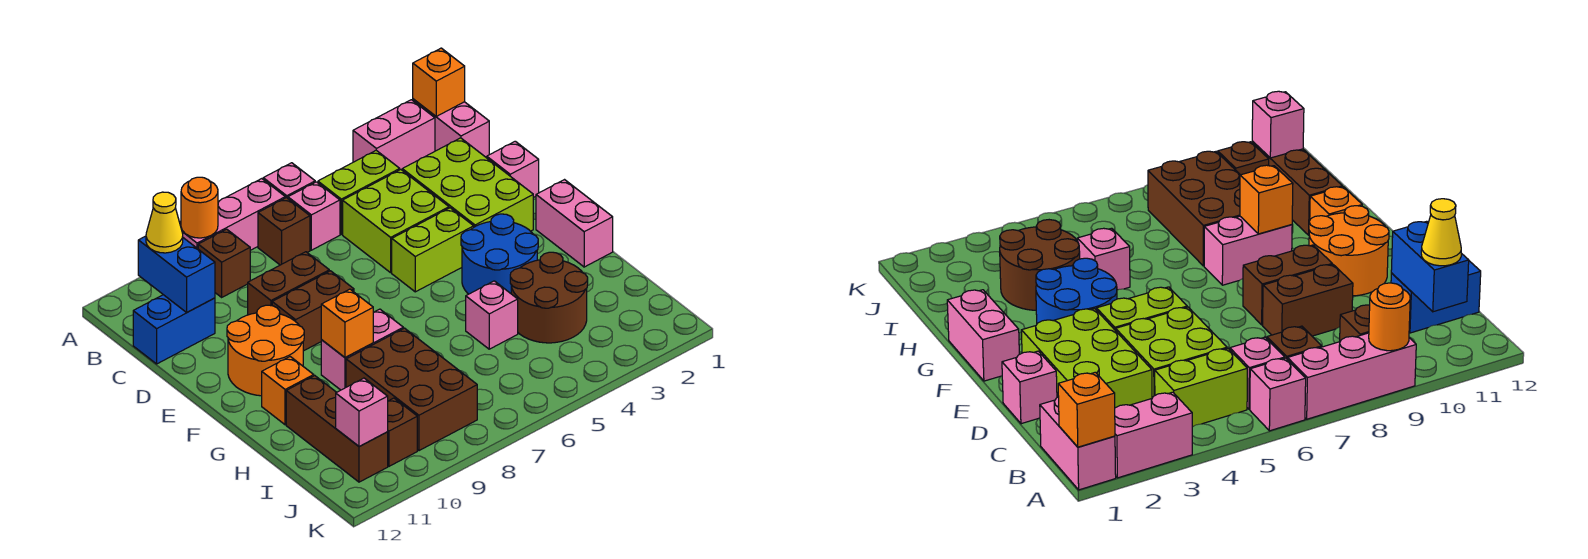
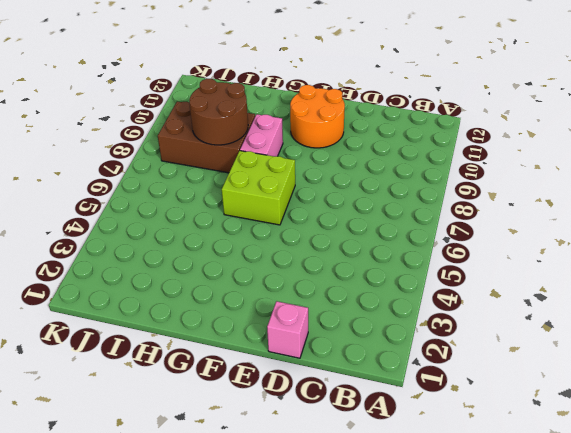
lime brick F6:G7 level 1 -> lime brick C4:D5 level 1
brown round brick H8:I9 level 2 -> brown round brick H3:I4 level 1
none -> pink brick A1:B1 level 1
none -> pink brick A2:A3 level 1
none -> pink brick A6 level 1
none -> pink brick A7:A9 level 1

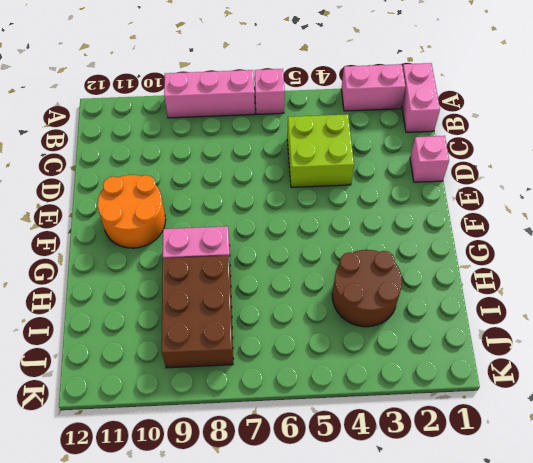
none -> lime brick B4:B5 level 1
none -> pink brick B6 level 1
none -> brown brick B7 level 1
none -> brown brick B9 level 1

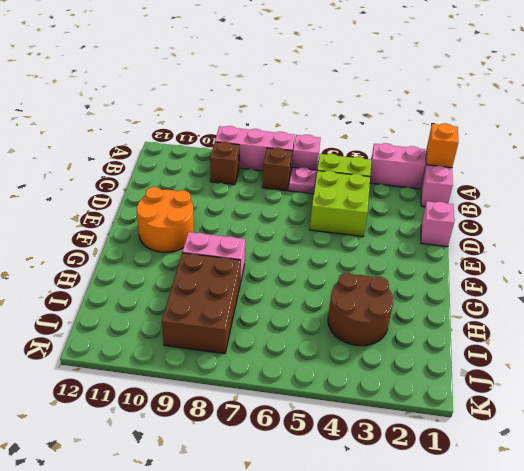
pink plate B6 level 1 -> pink brick B6 level 1
none -> lime brick C2:E3 level 1
none -> blue brick C11:C12 level 1
none -> brown brick D8:D9 level 1
none -> lime brick E4:E5 level 1

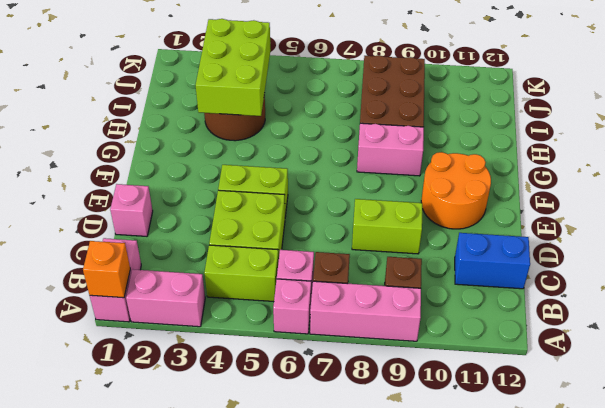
lime brick D8:D9 level 1 -> brown brick D8:D9 level 1
lime brick H3:J4 level 2 -> lime brick C2:E3 level 1
none -> brown brick E8:E9 level 1
none -> pink brick F1:G1 level 1
none -> blue round brick F3:G4 level 1
none -> orange brick G11 level 1

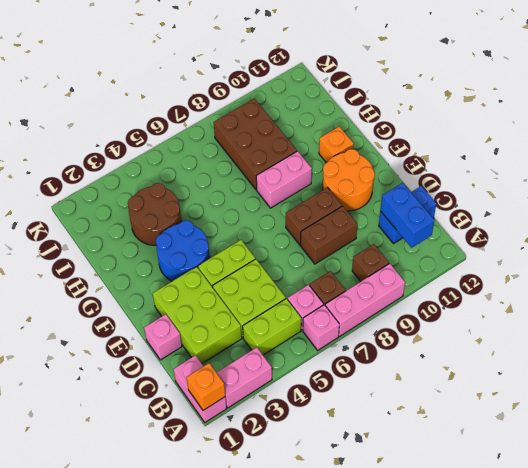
none -> pink brick F1:G1 level 1
none -> pink brick H5 level 1
none -> brown brick H11:J11 level 1
none -> brown brick J10 level 1

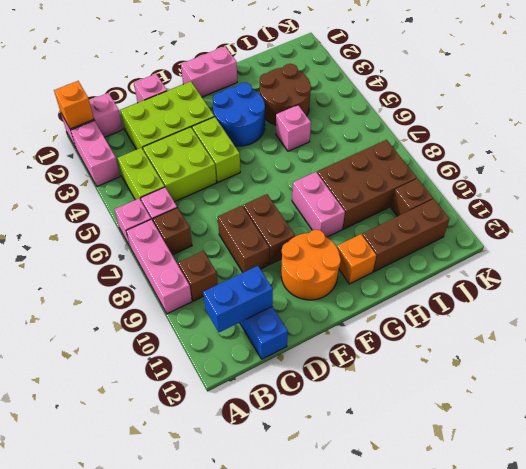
none -> orange round brick A9 level 2
none -> orange brick G9 level 2
none -> pink brick J11 level 2
none -> yellow cone B11 level 3

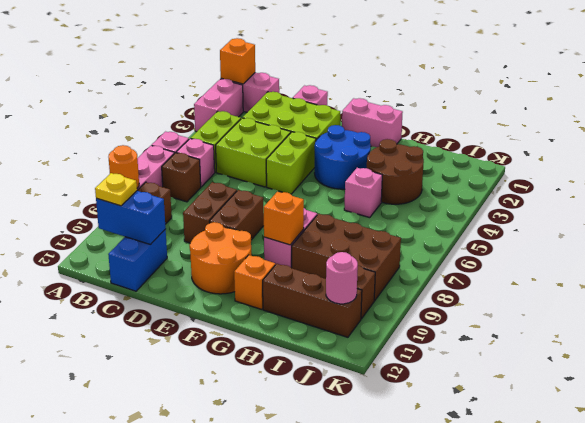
yellow plate B11 level 3 -> yellow cone B11 level 3
pink round brick J11 level 2 -> pink brick J11 level 2

